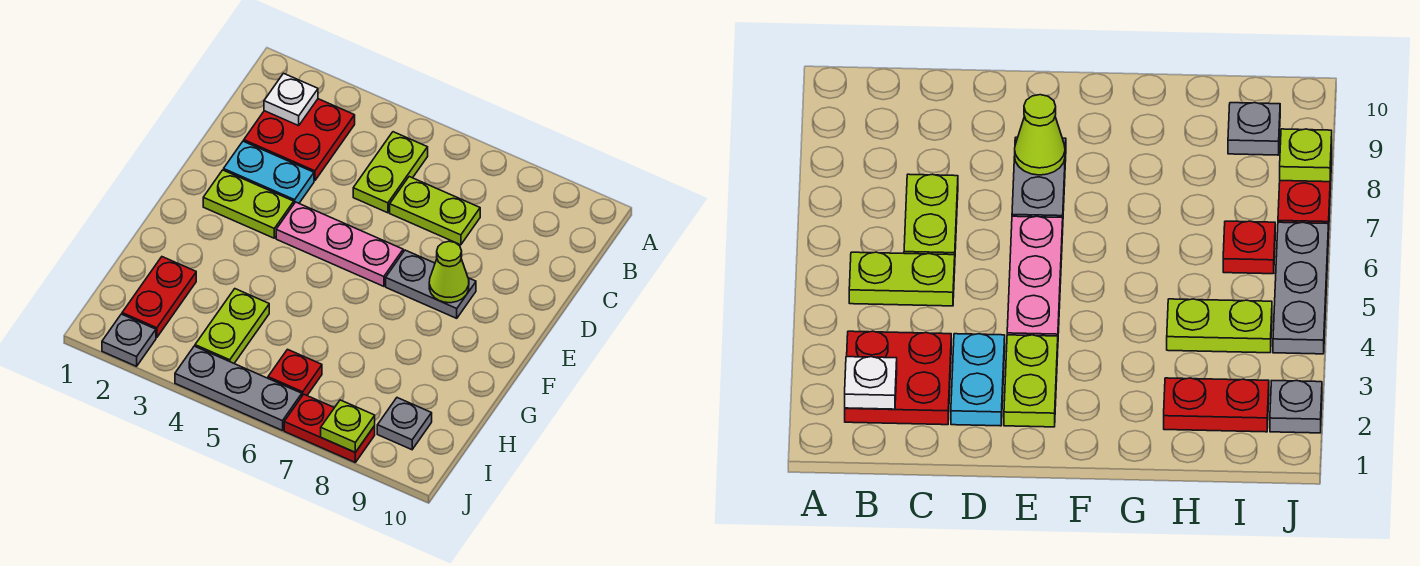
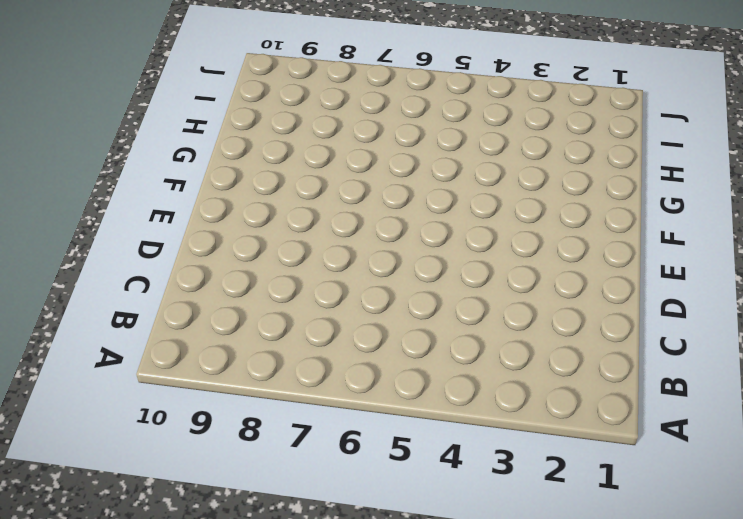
none -> red plate B2:C3 level 1
none -> lime plate B5:C5 level 1
none -> lime plate C6:C7 level 1

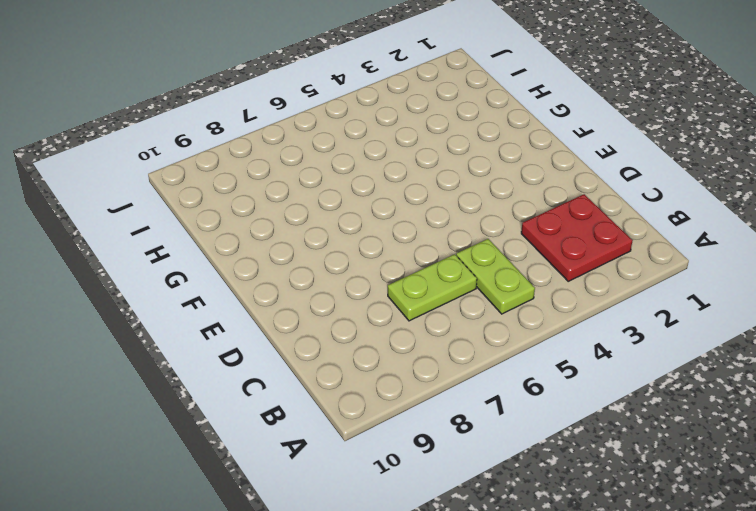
none -> cyan plate D2:D3 level 1
none -> lime plate E2:E3 level 1
none -> pink plate E4:E6 level 1

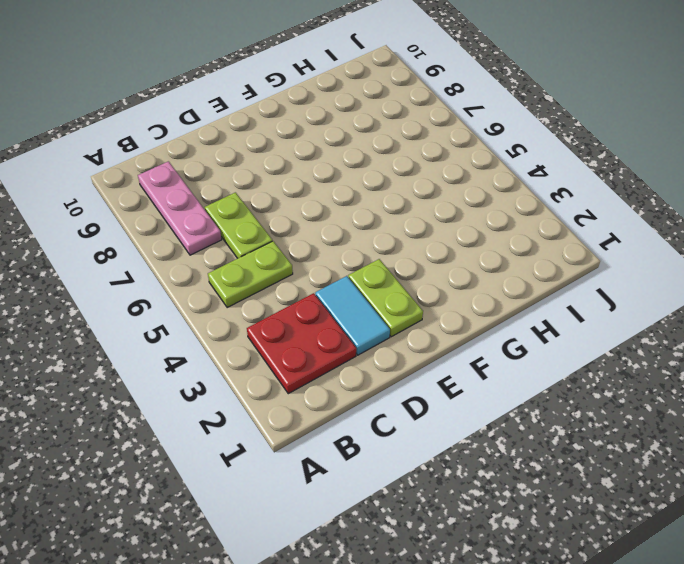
pink plate B7:B9 level 1 -> pink plate E4:E6 level 1
cyan tile D2:D3 level 1 -> cyan plate D2:D3 level 1
none -> grey plate E7:E8 level 1
none -> red plate H2:I2 level 1
none -> lime plate H4:I4 level 1

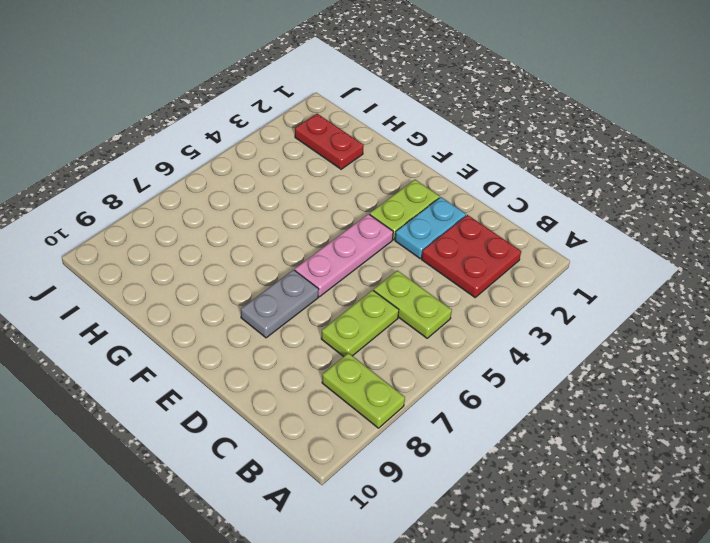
lime plate A8:B8 level 1 -> lime plate H4:I4 level 1
none -> red plate I6 level 1
none -> grey plate I9 level 1
none -> grey plate J2 level 1

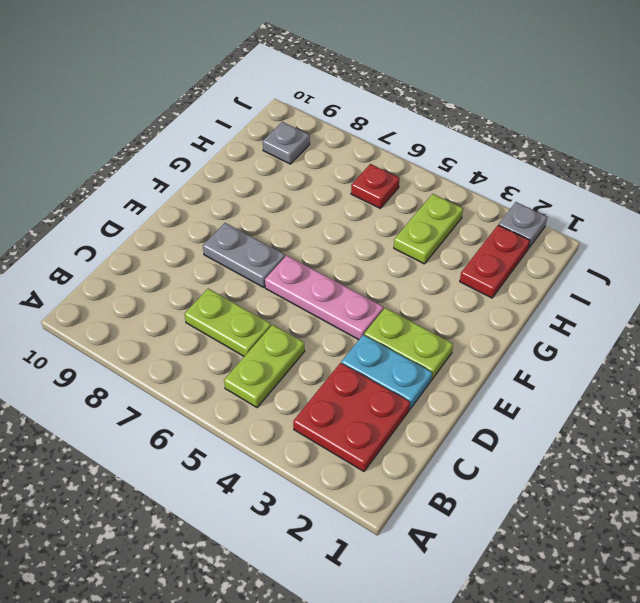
none -> grey plate J4:J6 level 1
none -> red plate J7:J8 level 1
none -> white plate B2 level 2

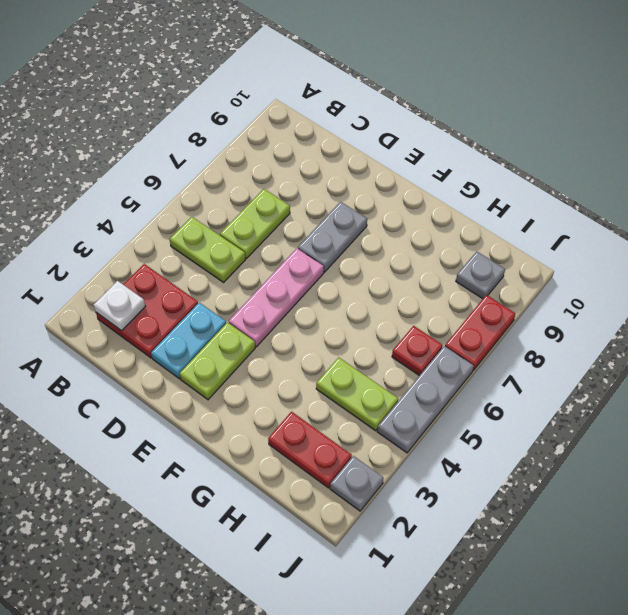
none -> lime cone E8 level 2
none -> lime plate J8 level 2

